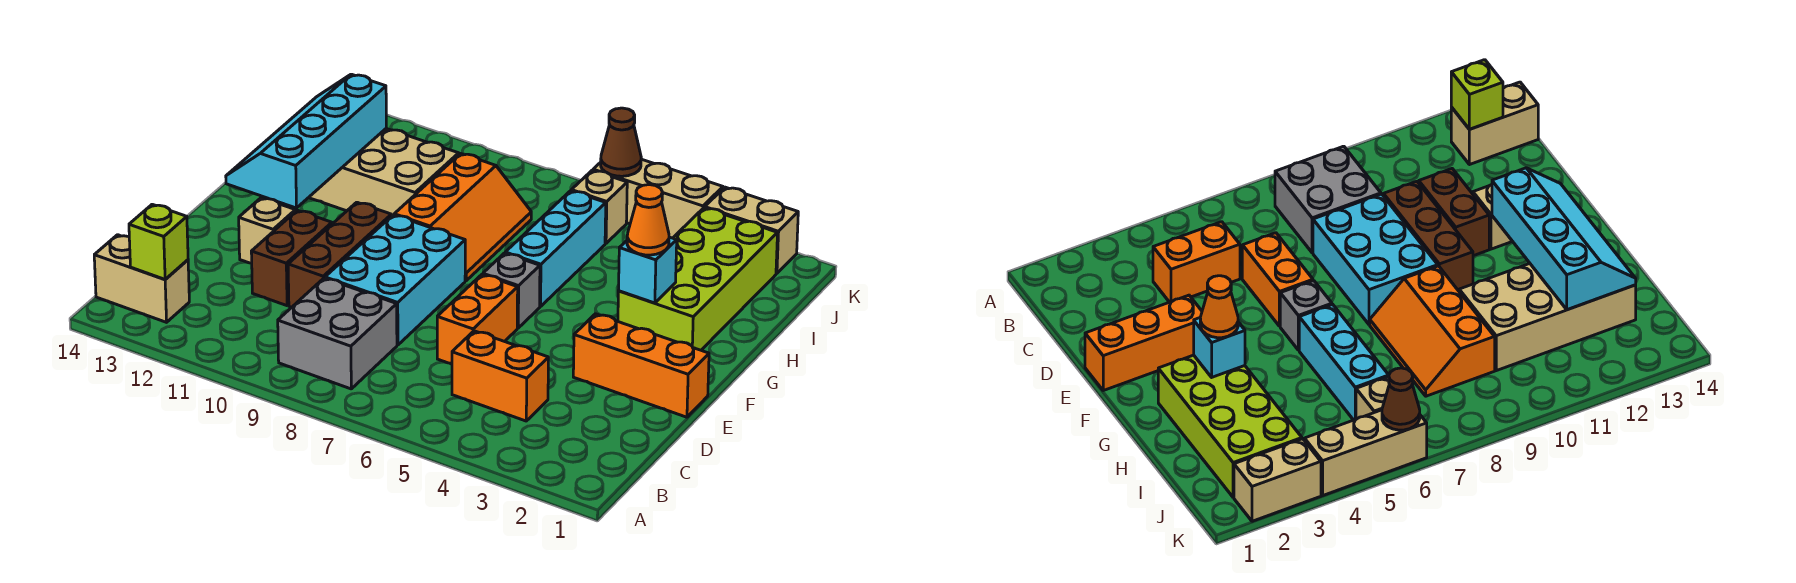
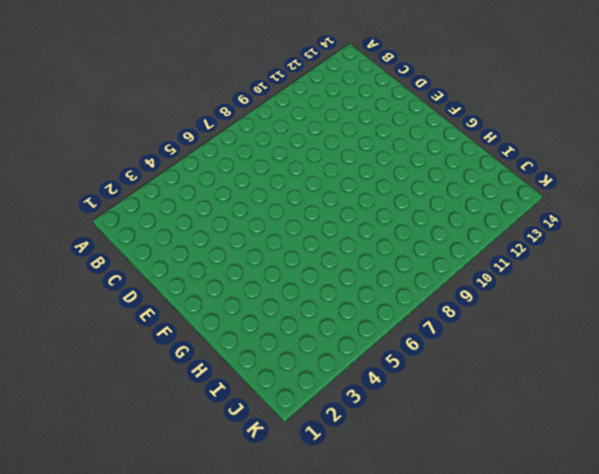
none -> grey brick B8:C9 level 1
none -> tan brick B13:B14 level 1
none -> orange brick C4:C5 level 1

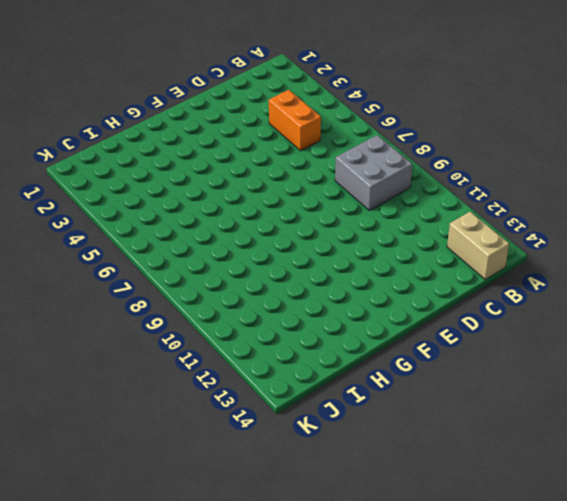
none -> orange brick D6:E6 level 1
none -> cyan brick D8:F9 level 1
none -> brown brick D10:F10 level 1

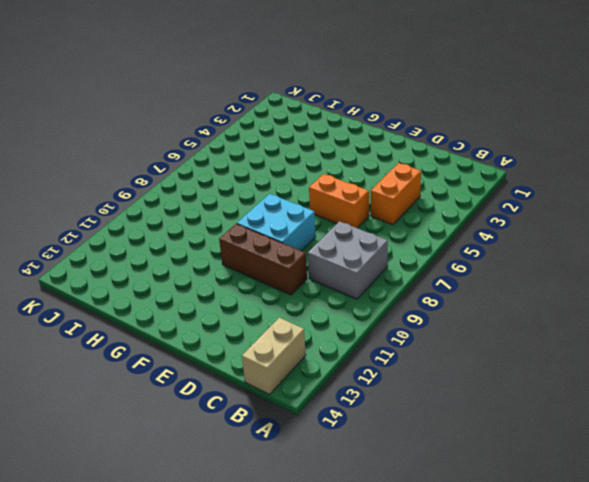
cyan brick E8:F9 level 1 -> cyan brick D8:F9 level 1
none -> brown brick D11:E11 level 1
none -> orange brick E1:E3 level 1
none -> tan brick E12 level 1

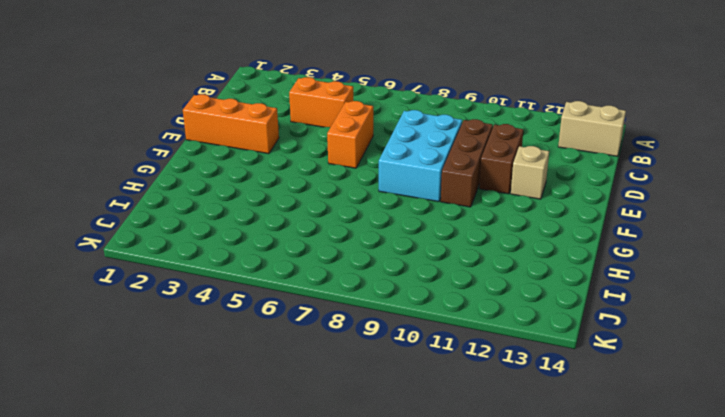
none -> grey brick B8:C9 level 1
none -> grey brick F6 level 1
none -> lime brick G2:J3 level 1

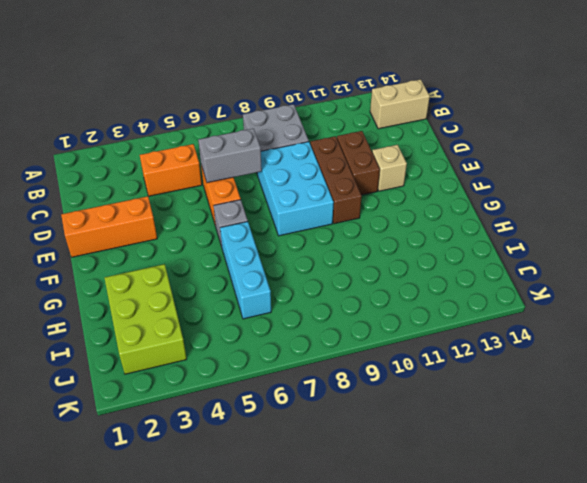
grey brick D6:D7 level 2 -> none
lime brick H2:J3 level 1 -> lime brick G2:J3 level 1
none -> orange slope G8:I9 level 1 top 9
none -> tan brick H10:I13 level 1
none -> tan brick J6 level 1

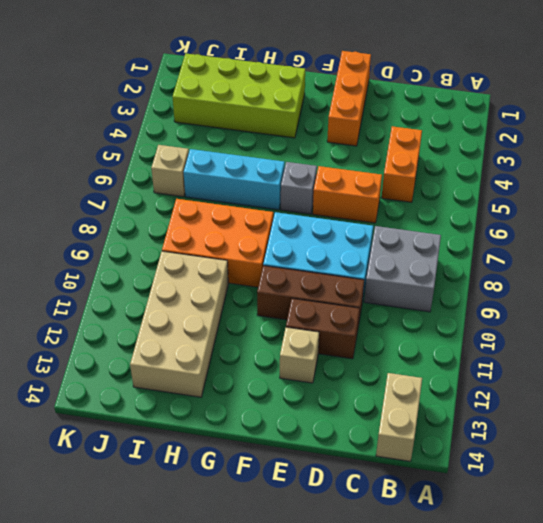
orange brick G8:I9 level 1 -> orange slope G8:I9 level 1 top 9
none -> tan brick K2:K3 level 1
none -> tan brick K4:K6 level 1
none -> lime brick B13 level 2

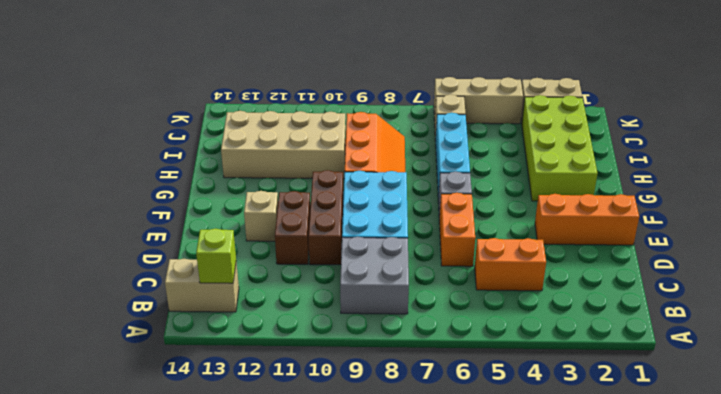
none -> cyan slope F12:I13 level 2 top 12
none -> cyan brick G3 level 2
none -> brown cone K6 level 2

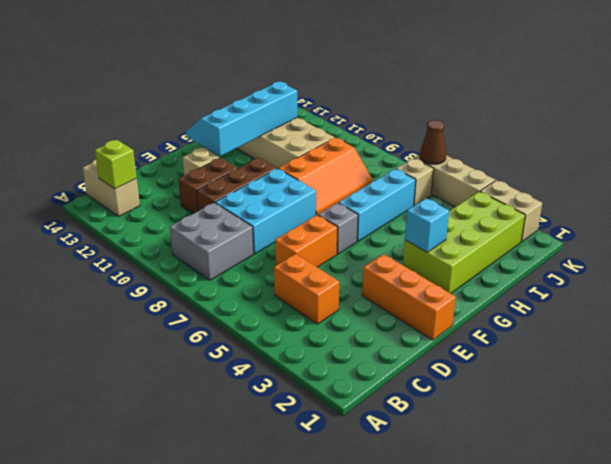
none -> orange cone G3 level 3

